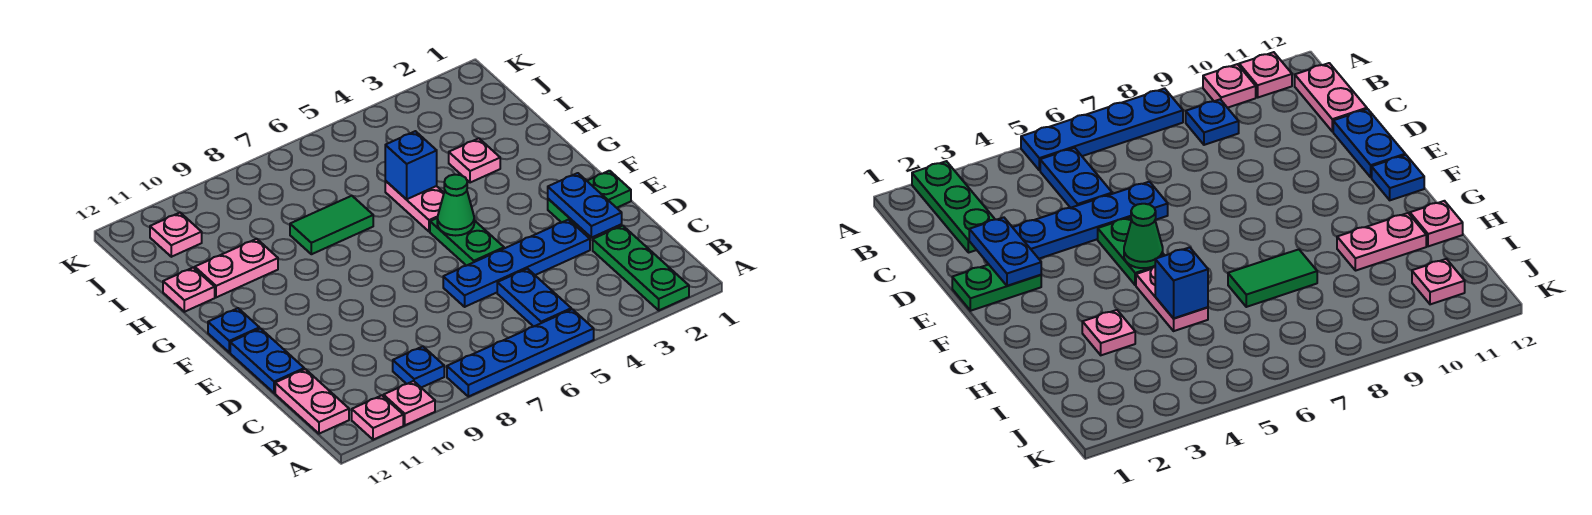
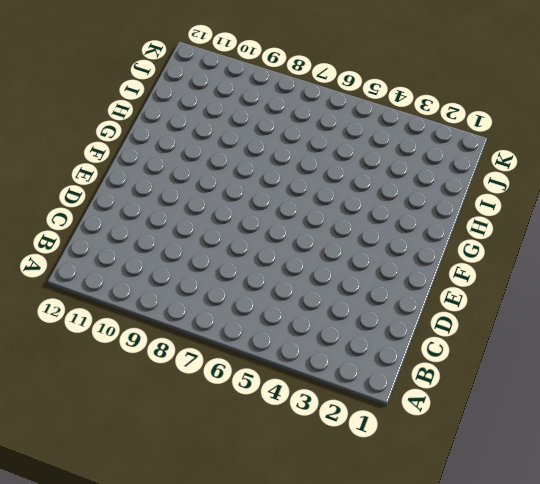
none -> green plate A2:C2 level 1
none -> blue plate A5:A8 level 1
none -> pink plate A10 level 1

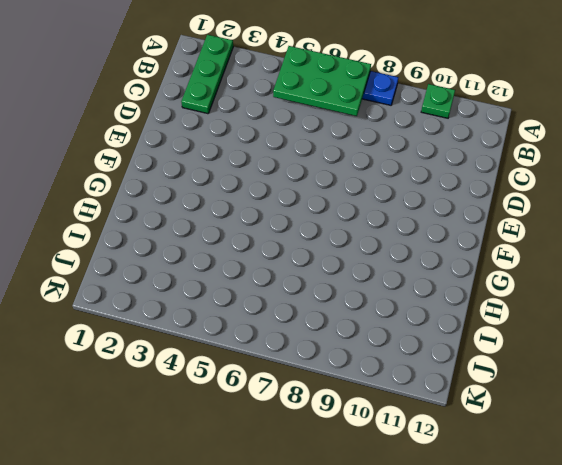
green plate A5:B7 level 2 -> none
green plate A10 level 1 -> pink plate A10 level 1
none -> pink plate A11 level 1
none -> blue plate B5:C5 level 1
none -> blue plate B9 level 1

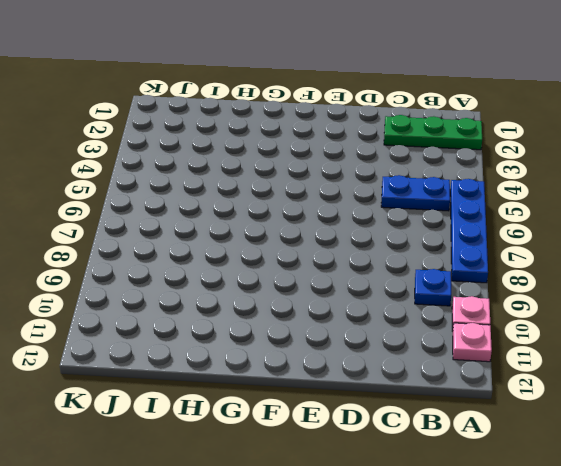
none -> pink plate B12:C12 level 1
none -> blue plate D3:D6 level 1
none -> blue plate D12:E12 level 1

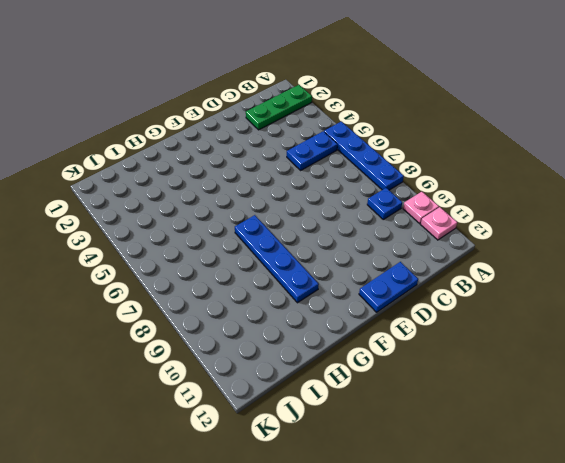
blue plate G7:G10 level 1 -> blue plate D3:D6 level 1
none -> pink plate B12:C12 level 1
none -> green plate E1:E2 level 1
none -> green plate E5:F5 level 1

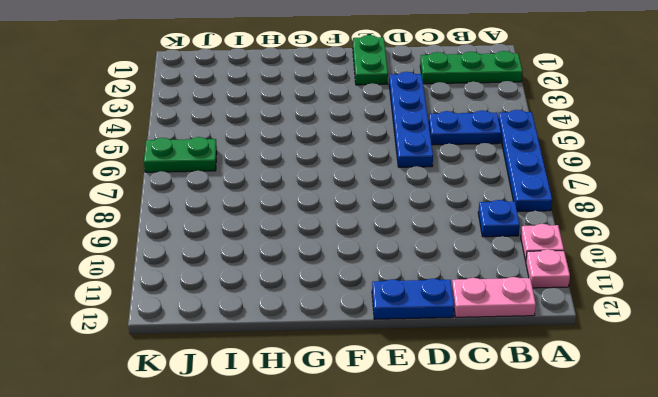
green plate J6:K6 level 1 -> green plate E5:F5 level 1
none -> blue plate F12 level 1
none -> pink plate G5:H5 level 1
none -> pink plate H3 level 1

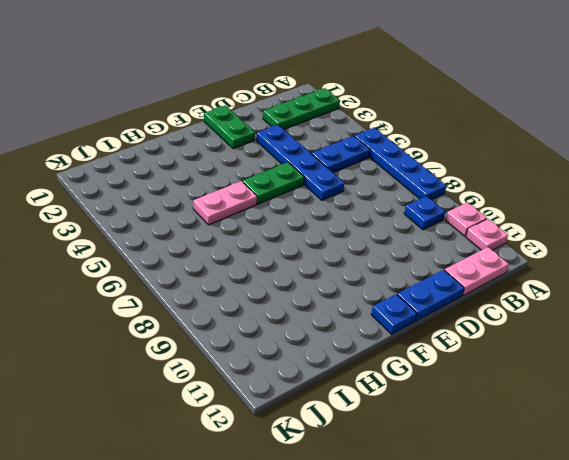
none -> pink plate H3 level 1
none -> green tile H7:H8 level 1
none -> pink plate H10:H11 level 1

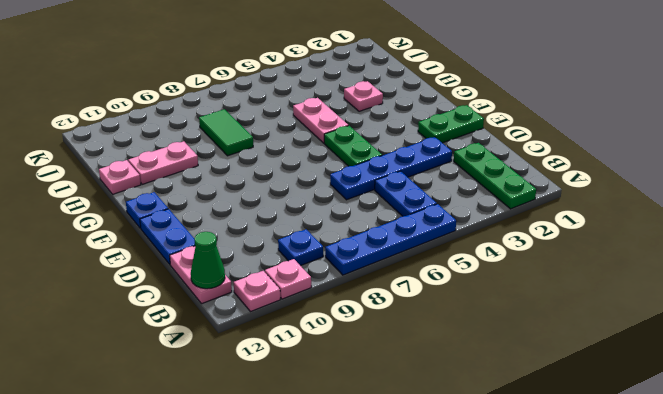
green cone B12 level 2 -> green cone F5 level 2
green tile H8:I8 level 1 -> green tile H7:H8 level 1
none -> pink plate J11 level 1
none -> blue plate D2:E2 level 2
none -> blue brick H5 level 2

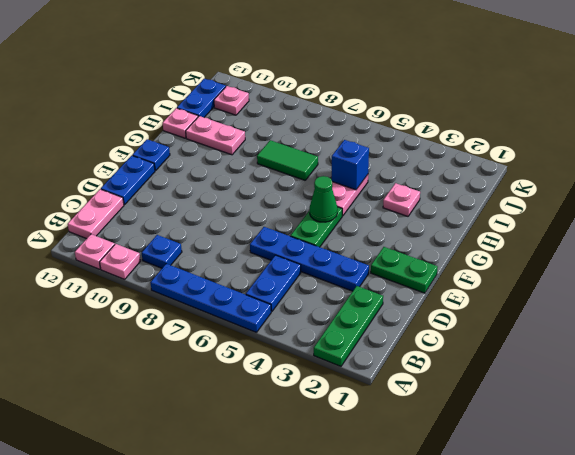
blue plate I12:J12 level 1 -> blue plate D2:E2 level 2

